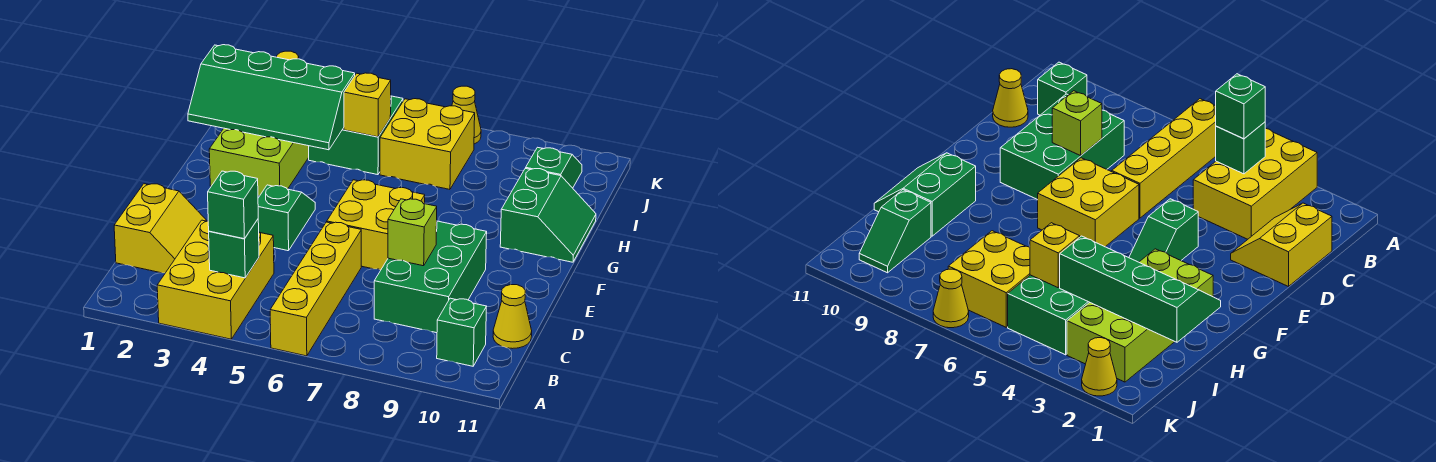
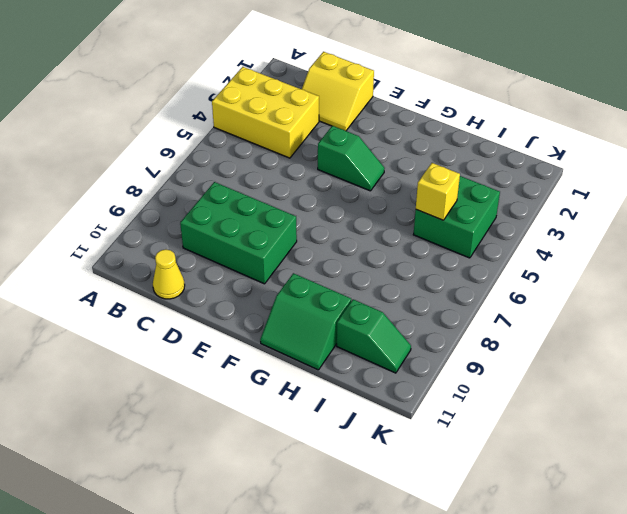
none -> yellow brick A6:D6 level 1
none -> green brick B10 level 1
none -> yellow brick E6:F7 level 1

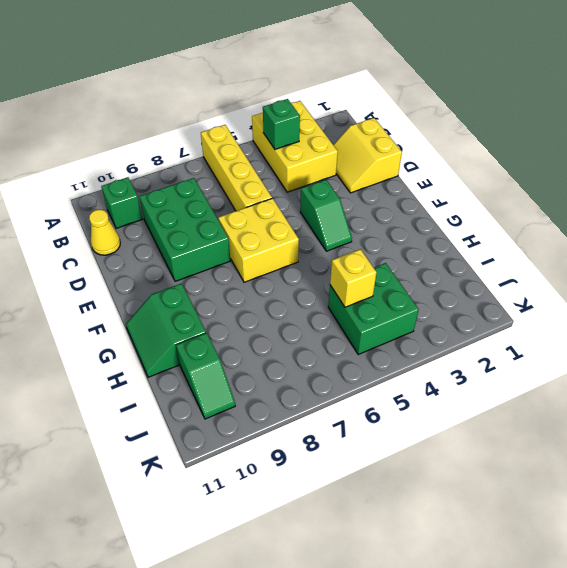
none -> lime brick G2:J3 level 1
none -> yellow brick I6:J7 level 1
none -> yellow cone K2 level 1

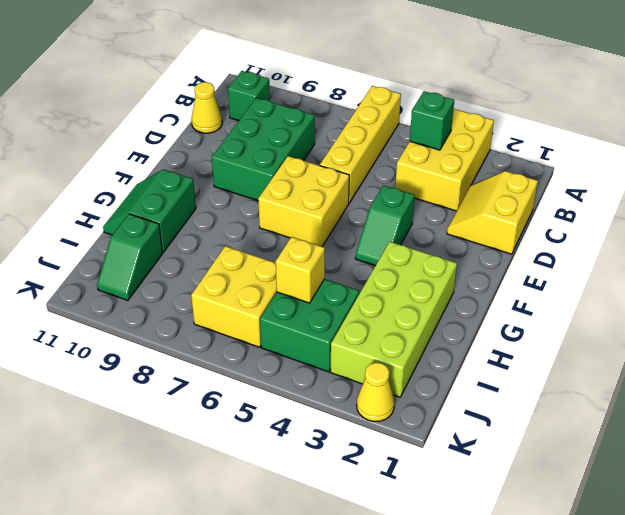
none -> yellow cone K7 level 1
none -> lime brick D8 level 2
none -> green slope H1:I4 level 2 top I

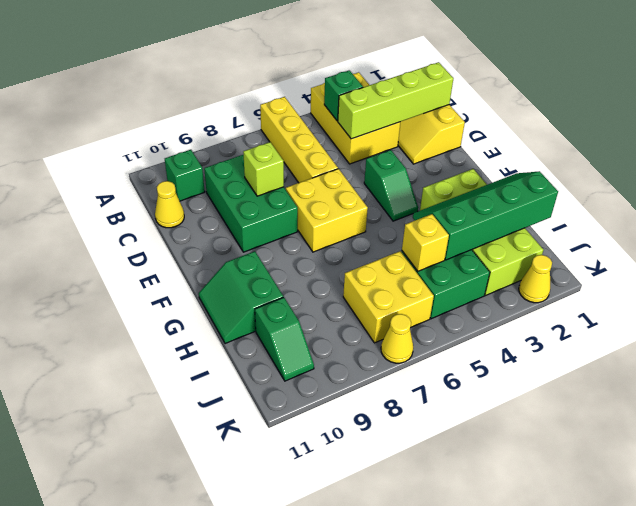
lime brick C1:C4 level 2 -> none
none -> green brick B4 level 3

